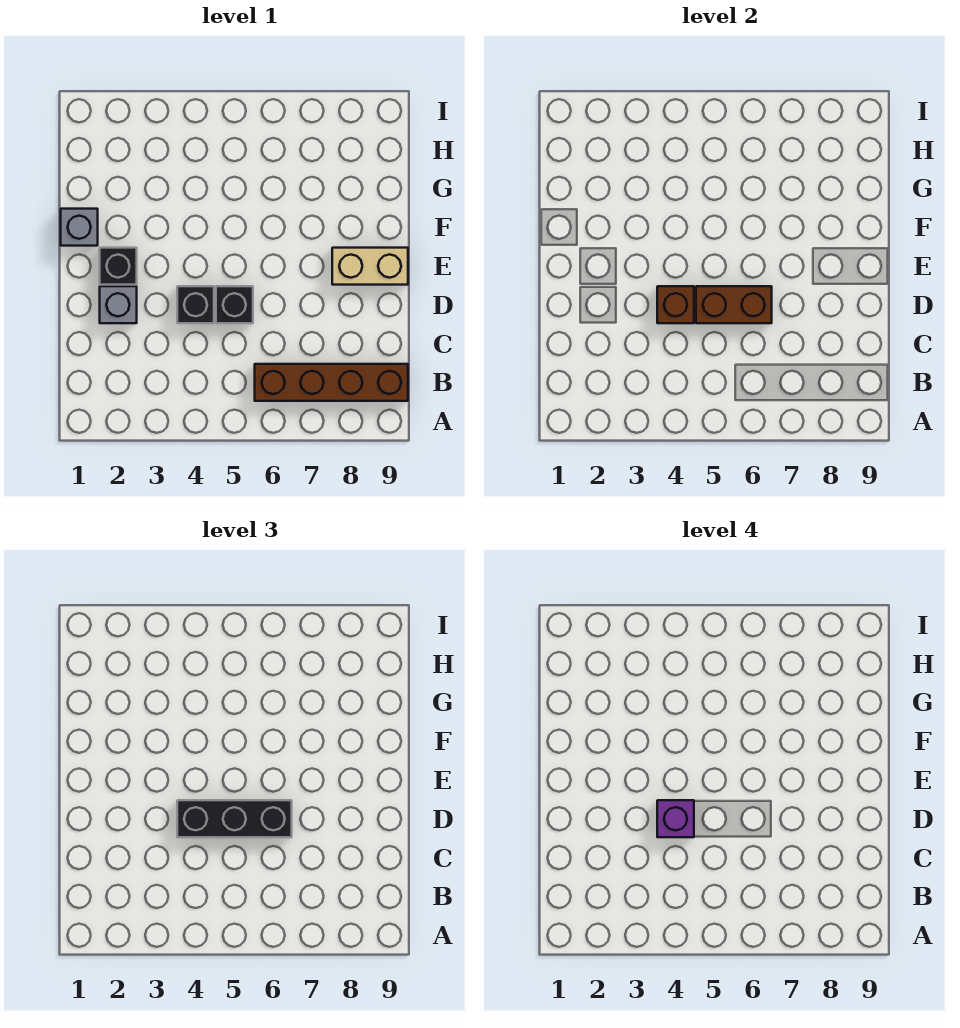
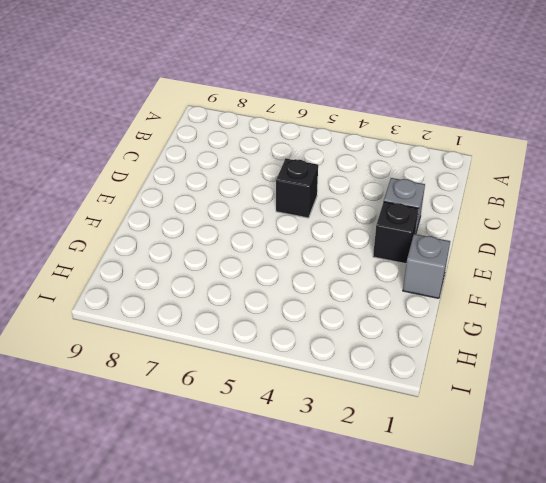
none -> brown brick B6:B9 level 1
none -> black brick D4 level 1

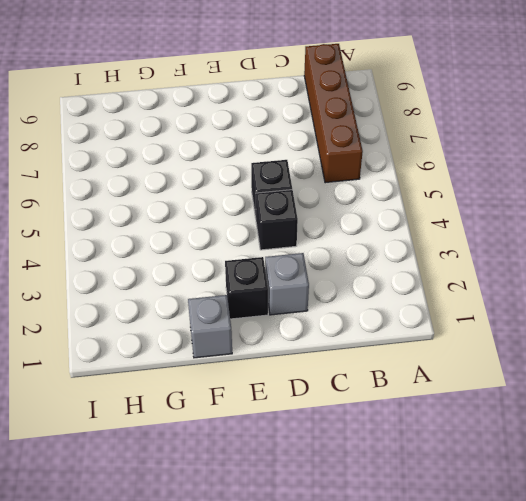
none -> tan brick E8:E9 level 1
none -> brown brick D4 level 2

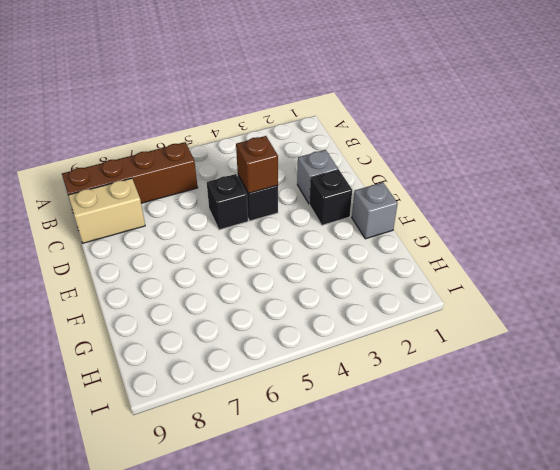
tan brick C8:C9 level 1 -> tan brick E8:E9 level 1
none -> brown brick D5:D6 level 2
none -> black brick D4:D6 level 3

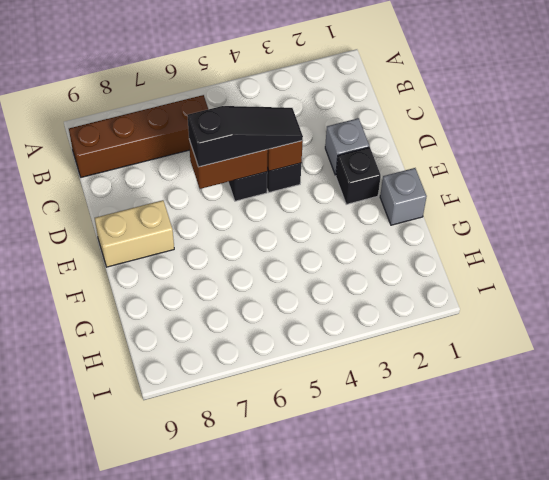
black slope D4:D6 level 3 top 6 -> black brick D4:D6 level 3
none -> purple brick D4 level 4

